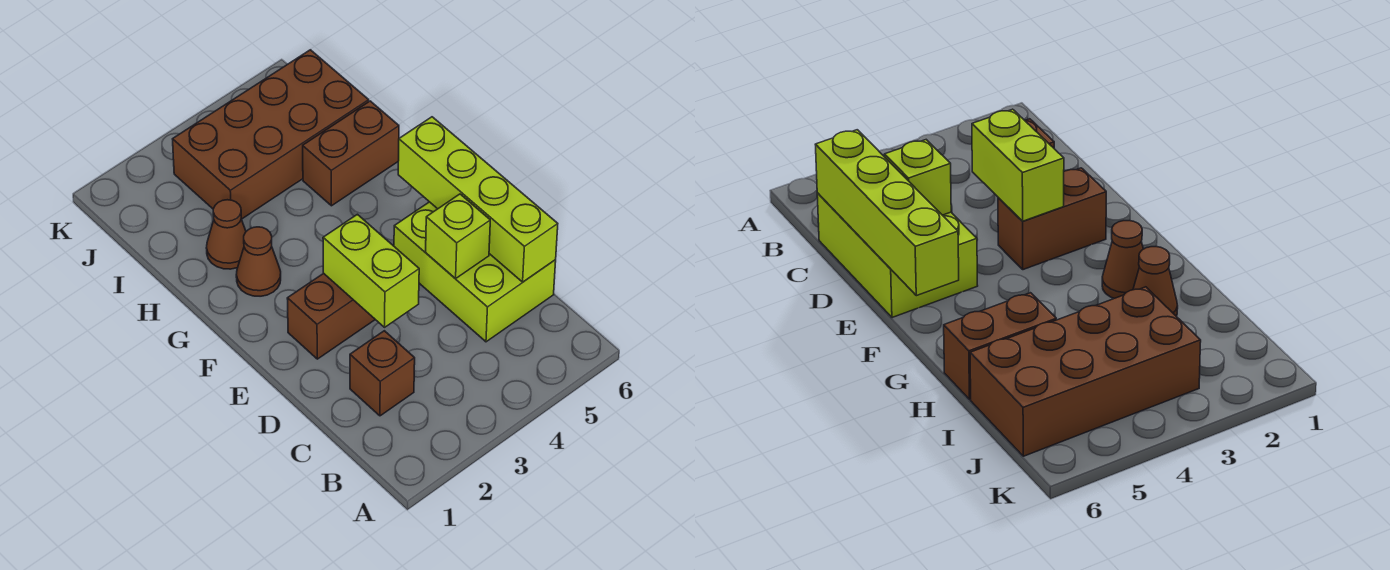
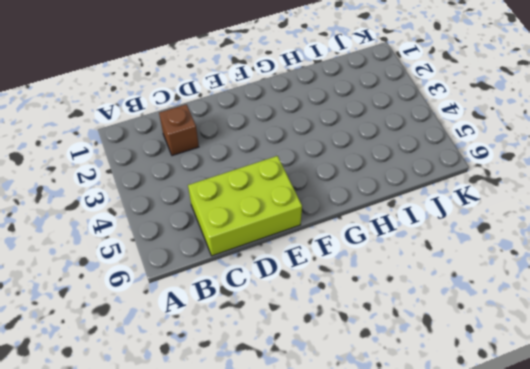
none -> brown brick E2:E3 level 1
none -> brown cone G2 level 1

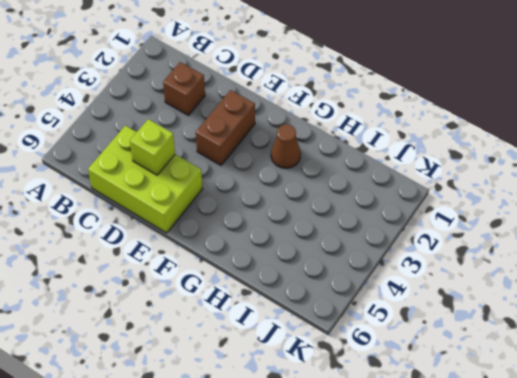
none -> brown cone H2 level 1
none -> brown brick H5:H6 level 1

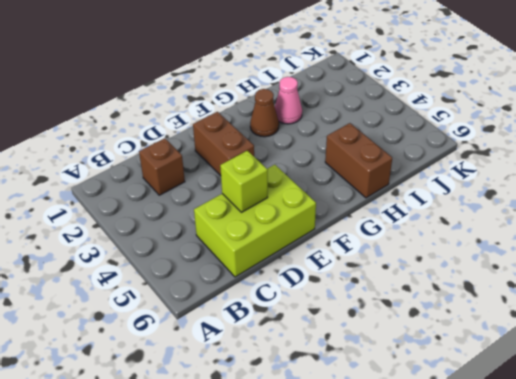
pink cone H2 level 1 -> brown cone H2 level 1
none -> brown brick I3:J6 level 1
none -> lime brick C6:F6 level 2

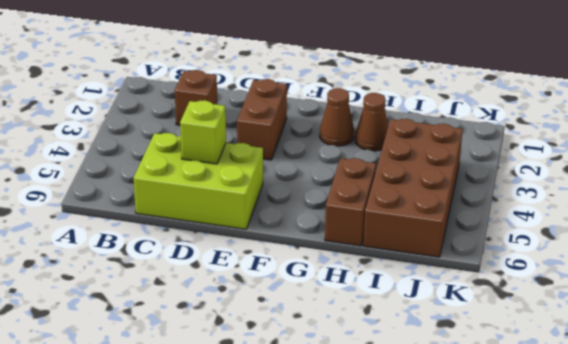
none -> lime brick C6:F6 level 2
none -> lime brick D3:E3 level 2

